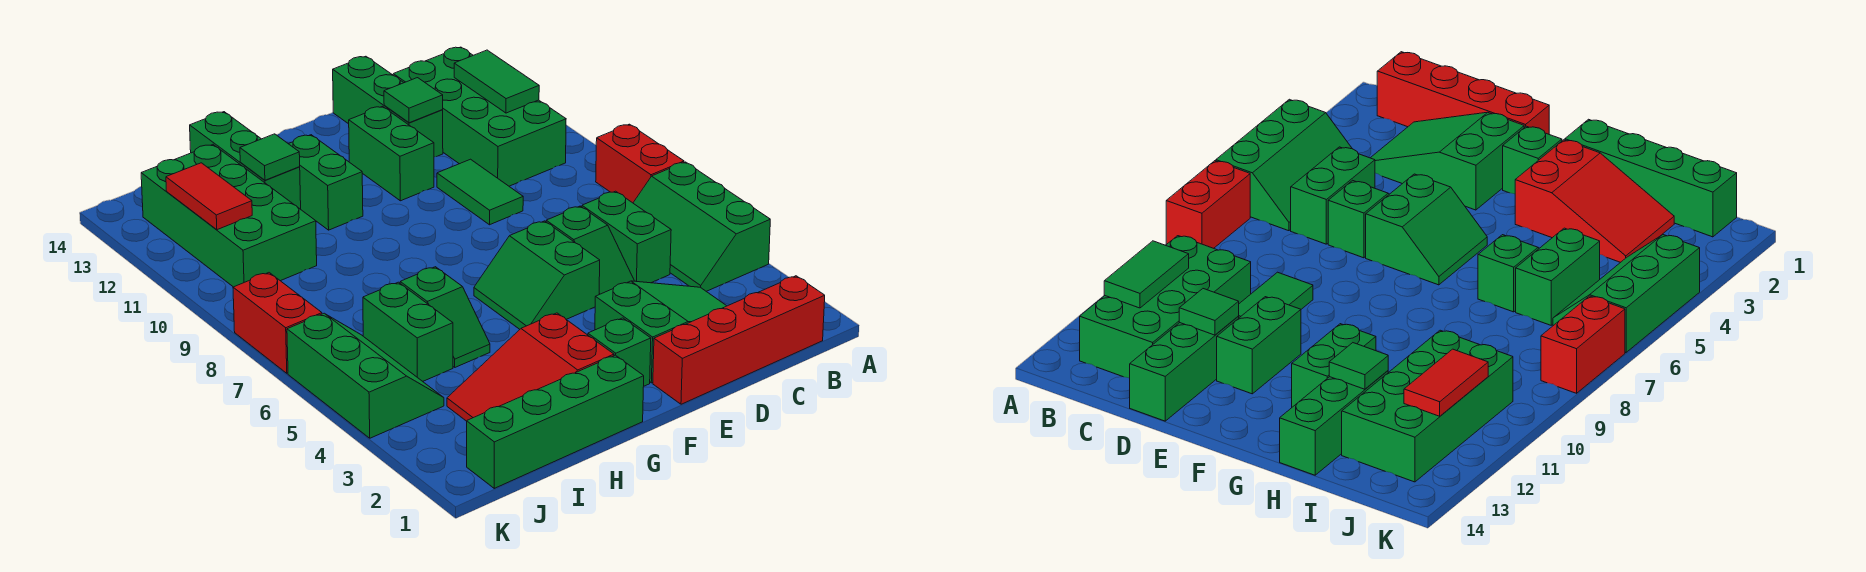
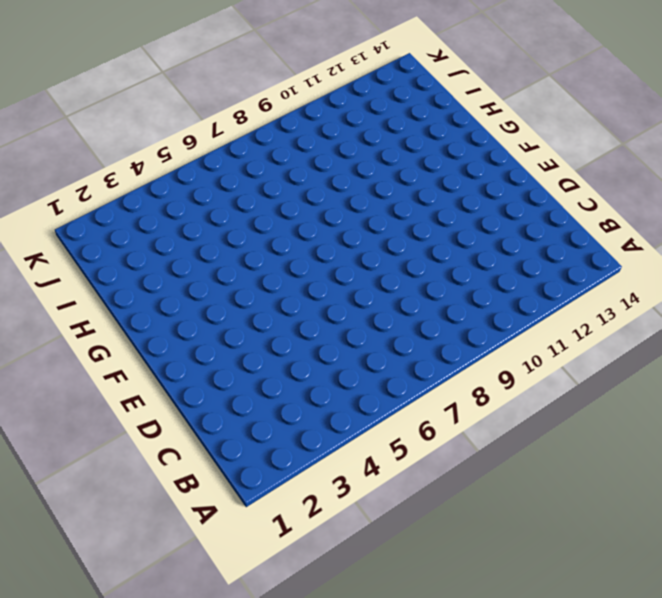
none -> green slope A4:B6 level 1 top A
none -> red brick A7:A8 level 1
none -> red brick B1:E1 level 1

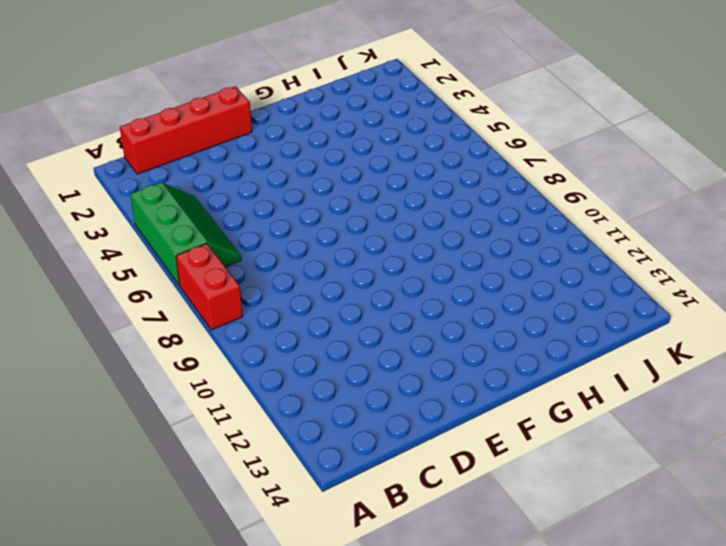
none -> green brick B10:C13 level 1
none -> green slope C2:E3 level 1 top E
none -> green brick C5:C6 level 1

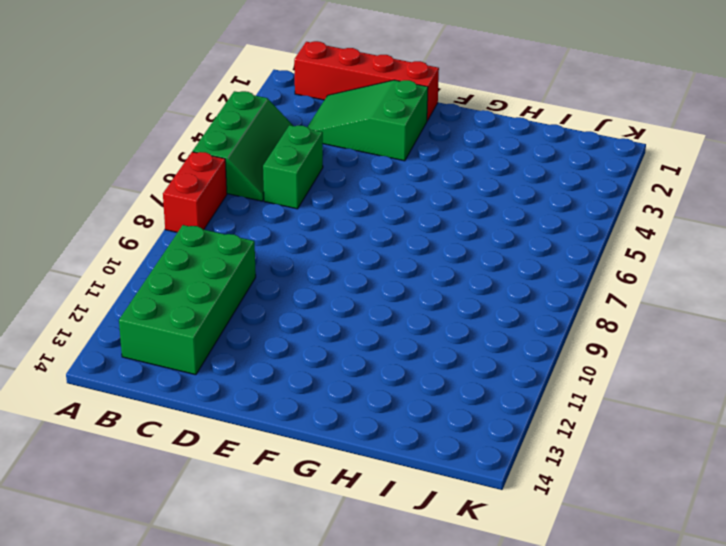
none -> green slope D5:D6 level 1 top 6
none -> green tile D9:D10 level 1
none -> green brick D12:D14 level 1

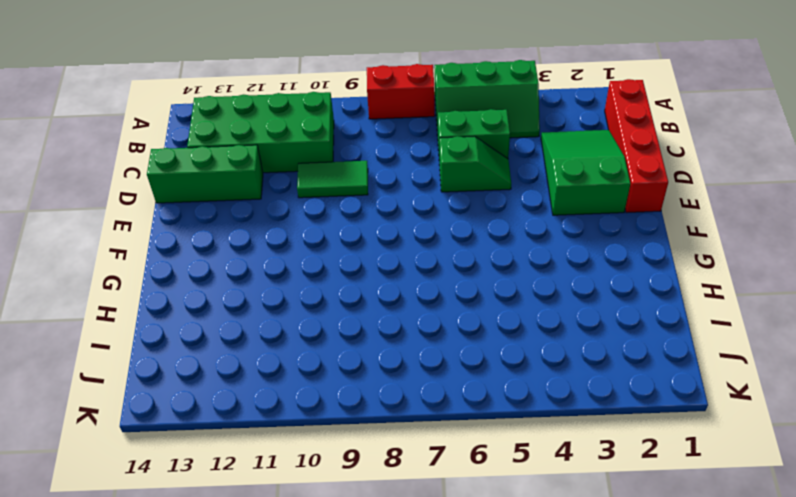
none -> green slope E5:F6 level 1 top E
none -> green brick E11:E12 level 1
none -> green brick F2 level 1

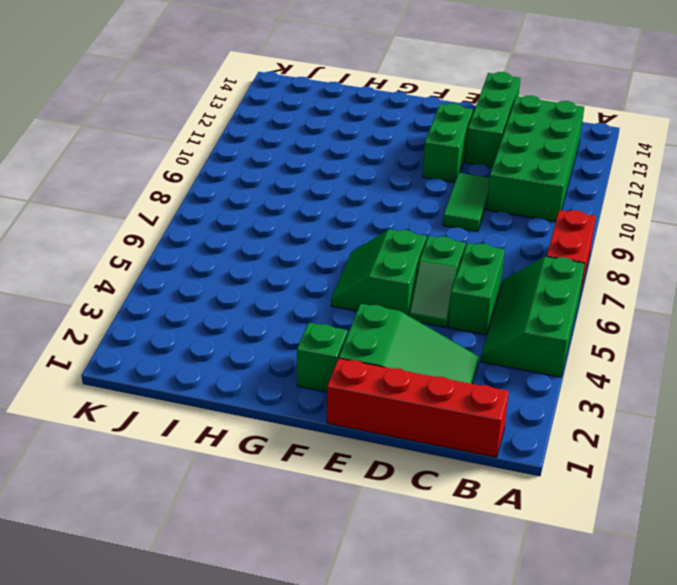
none -> green brick G1:J1 level 1
none -> red slope G2:I3 level 1 top G
none -> green brick G11:G12 level 1

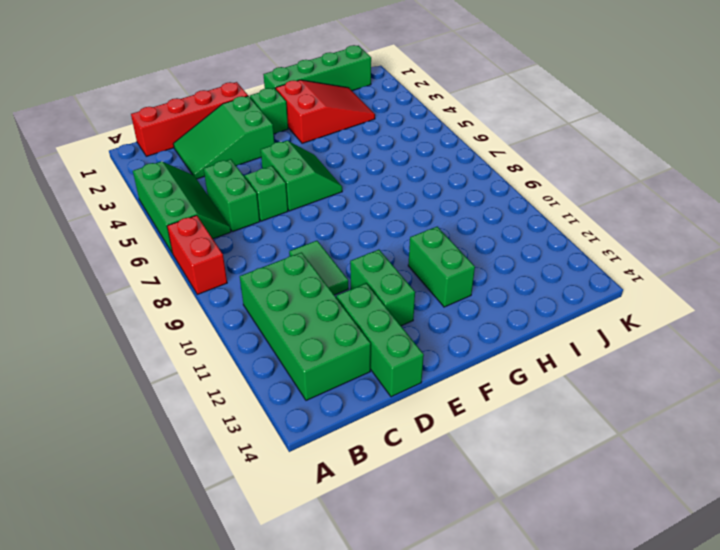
none -> green slope H5:H6 level 1 top 6
none -> green brick H12:H14 level 1
none -> green brick I5:I6 level 1

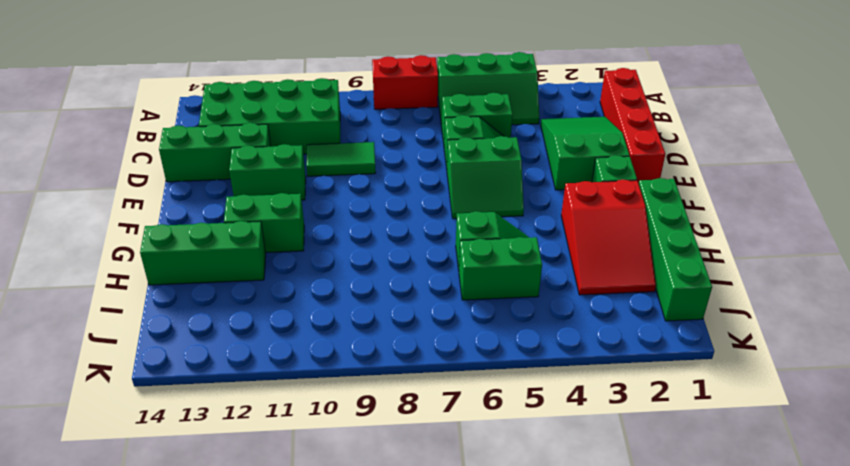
none -> green brick I10:J13 level 1
none -> green slope J4:K6 level 1 top K
none -> red brick K7:K8 level 1

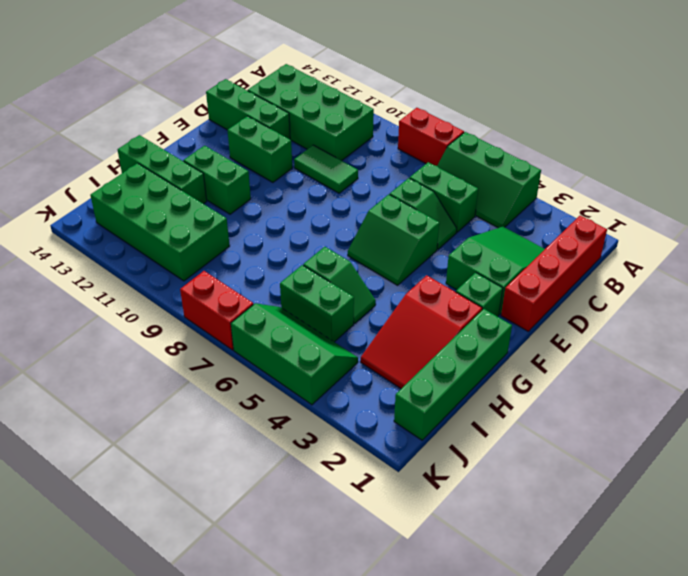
none -> green tile B11:B12 level 2
none -> green tile D12 level 2
none -> green tile H12 level 2

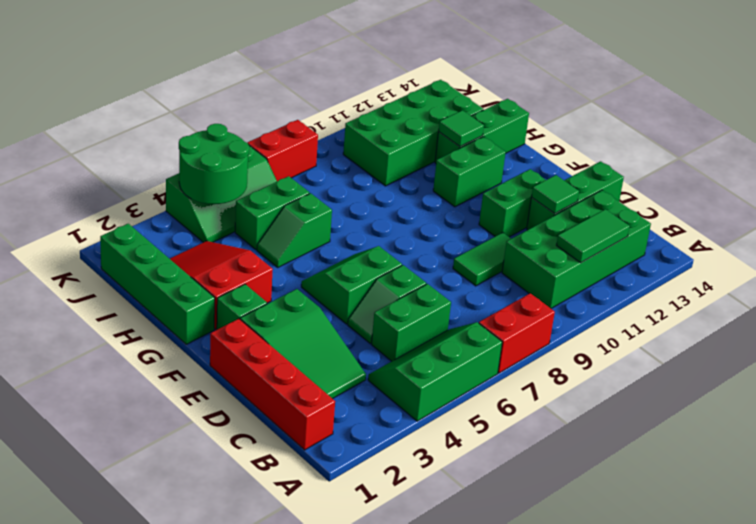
green round brick J4:K5 level 2 -> none
none -> red tile J11:J12 level 2

